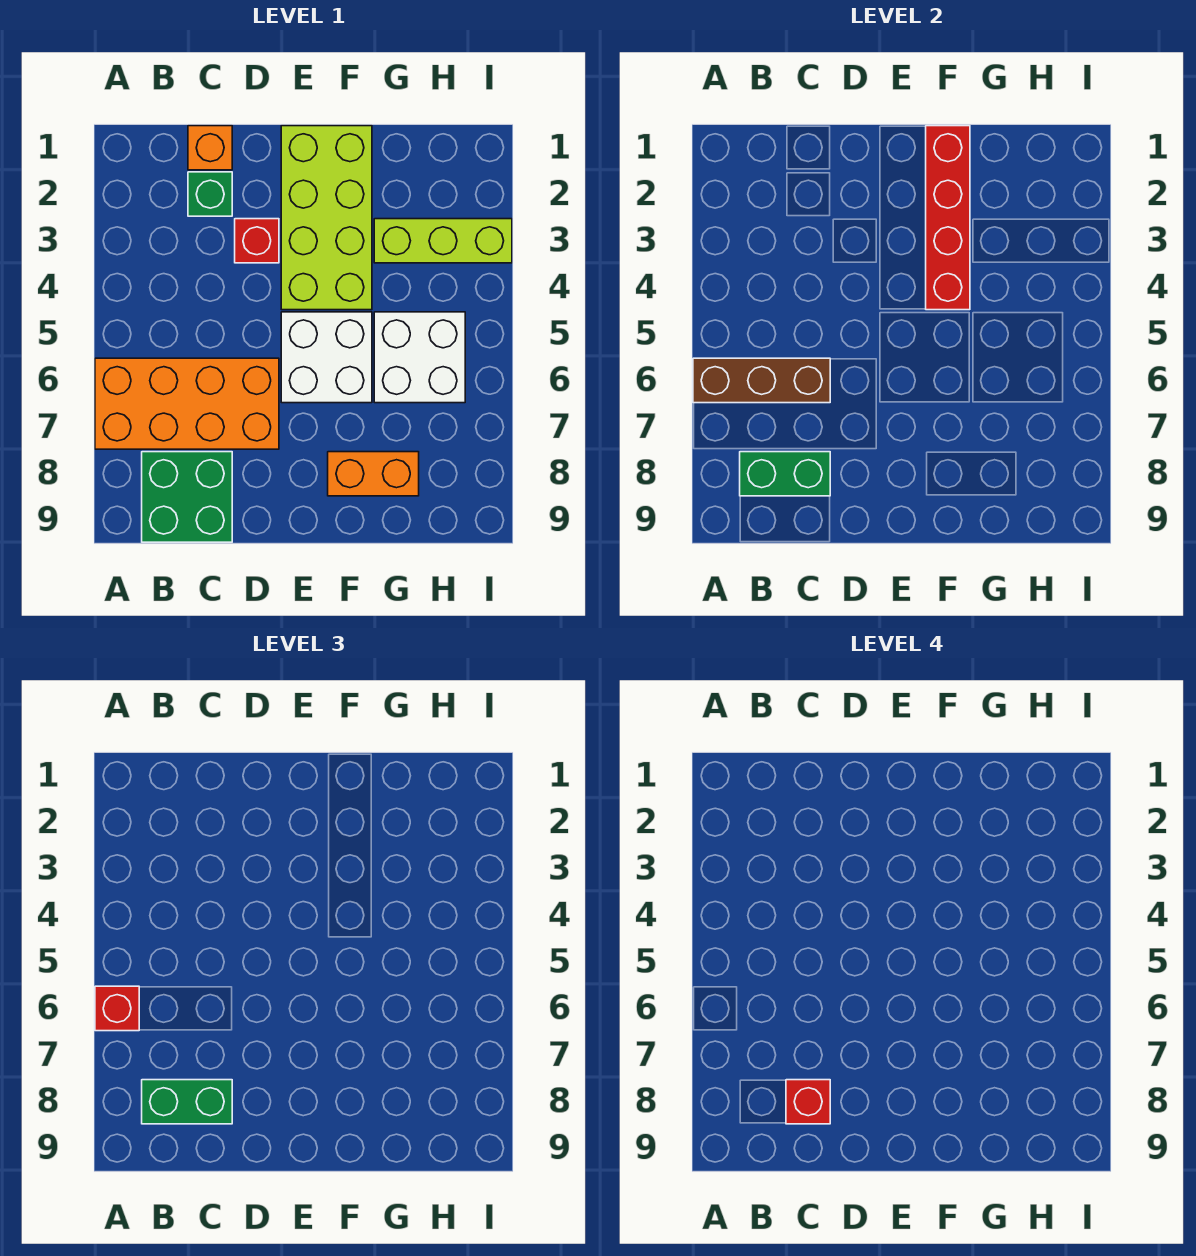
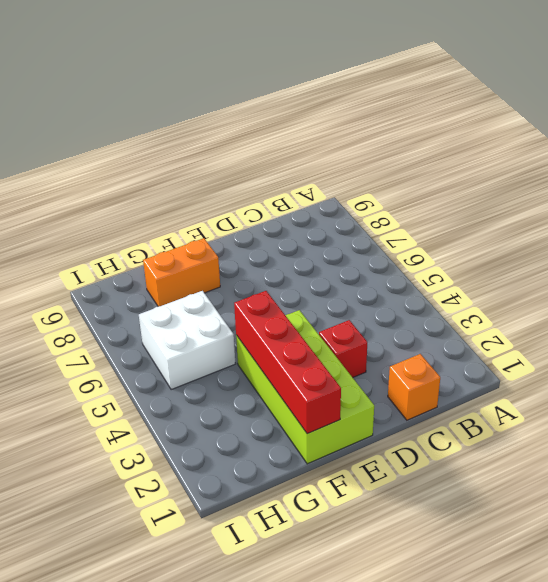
none -> orange brick A6:D7 level 1
none -> green brick B8:C9 level 1
none -> green brick C2 level 1

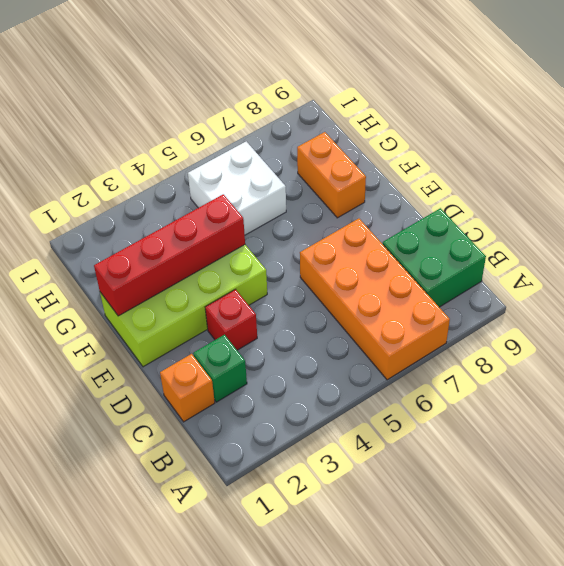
none -> white brick E5:F6 level 1
none -> lime brick G3:I3 level 1
none -> brown brick A6:C6 level 2

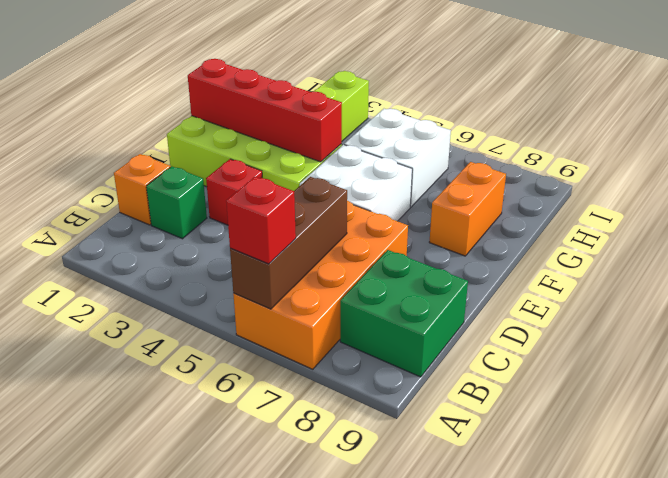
none -> green brick B8:C8 level 2
none -> green brick B8:C8 level 3
none -> red brick C8 level 4

